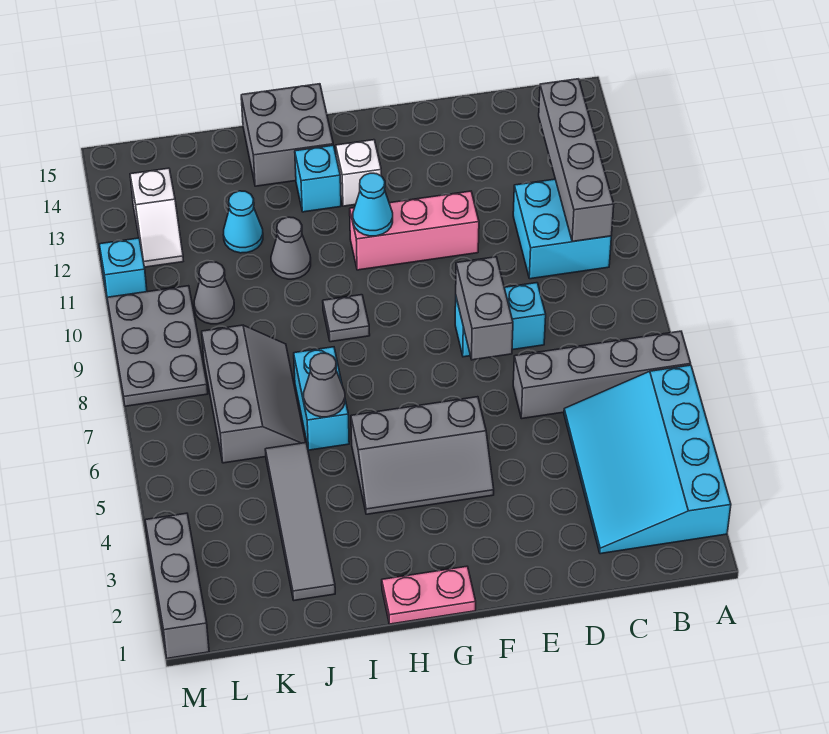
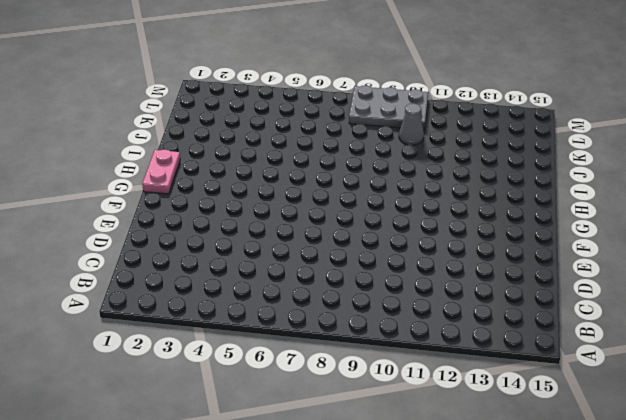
none -> cyan slope A2:C5 level 1 top A
none -> grey brick A6:D6 level 1
none -> cyan brick B10:C11 level 1

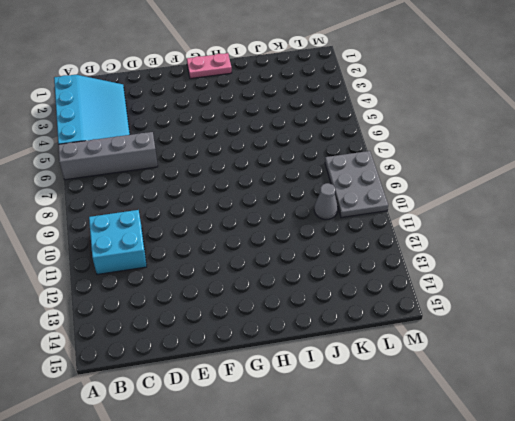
none -> cyan brick D8:E8 level 1
none -> pink brick E11:G11 level 1
none -> grey slope F4:H5 level 1 top 5

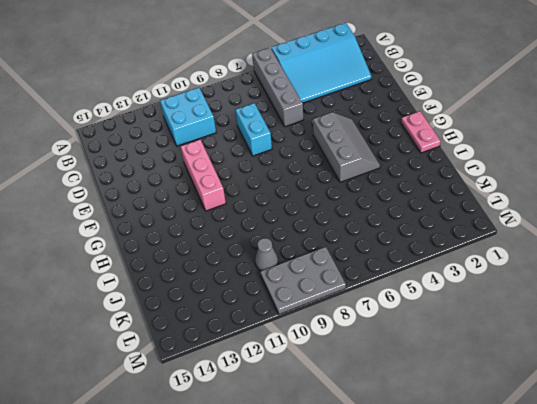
none -> white brick G13 level 1
none -> grey plate H9 level 1
none -> cyan brick H13 level 1

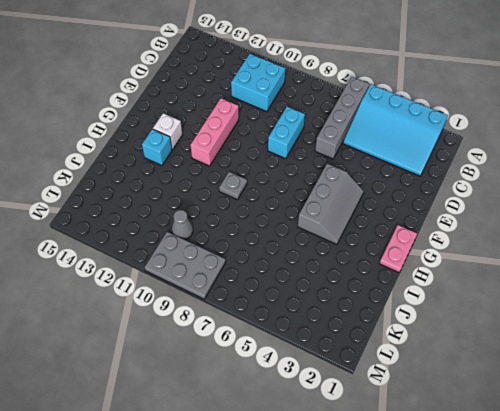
none -> grey brick H14:I15 level 1
none -> cyan brick I6:I7 level 1
none -> grey cone I11 level 1

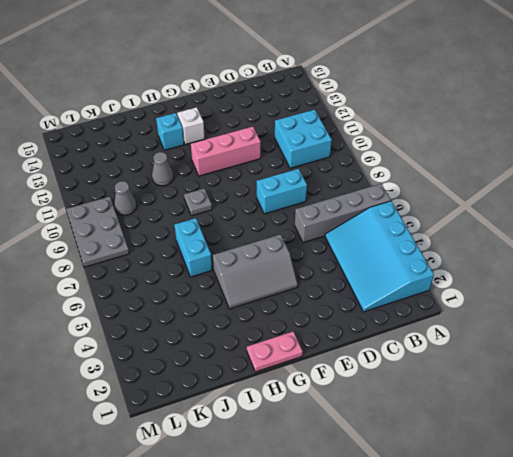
none -> grey brick H14:I15 level 1
none -> grey tile J2:J5 level 1
none -> grey slope J6:K8 level 1 top K

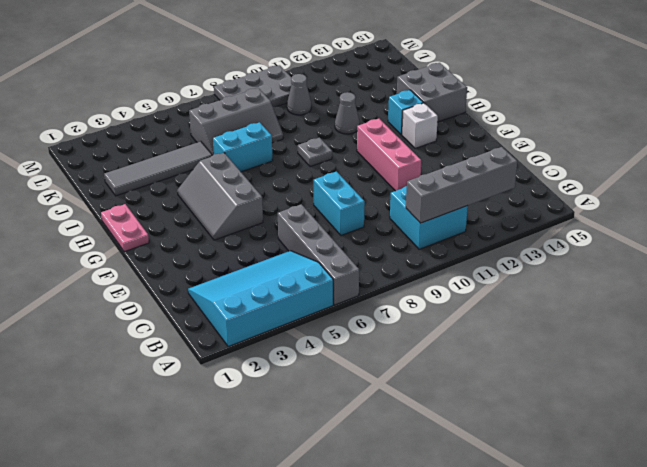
none -> cyan cone J12 level 1
none -> white slope L12:L13 level 1 top 13
none -> grey brick M1:M3 level 1

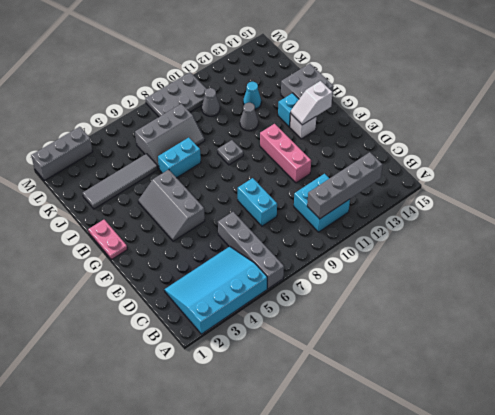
white slope G13:G14 level 2 top 14 -> white slope L12:L13 level 1 top 13
none -> cyan brick M11 level 1
none -> grey brick E7:E8 level 2
none -> cyan cone G11 level 2

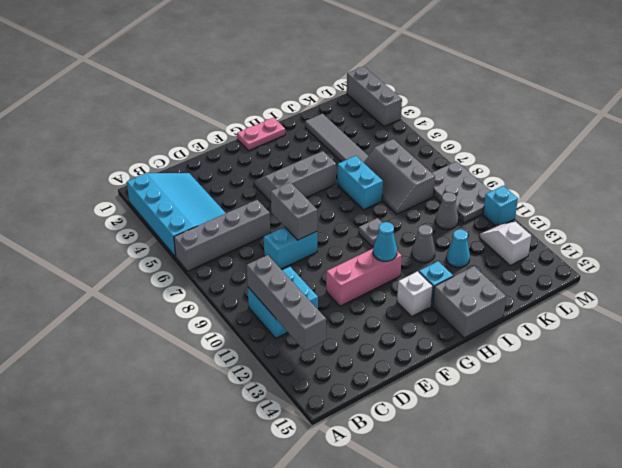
none -> grey cone I6 level 2

